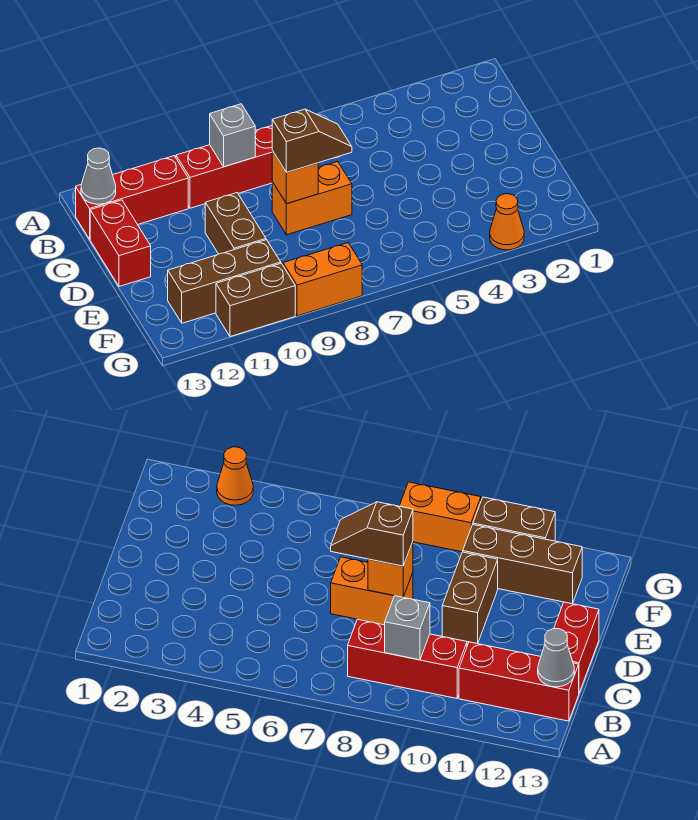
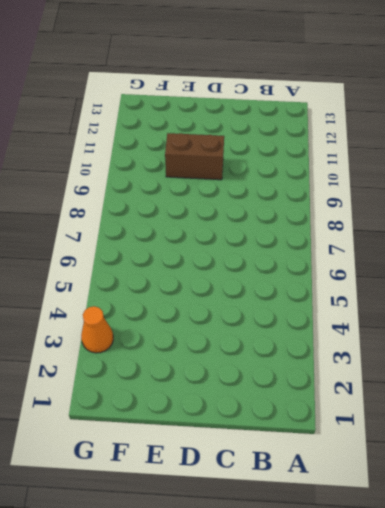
none -> red brick B8:B10 level 1
none -> red brick B11:B13 level 1
none -> red brick C13:D13 level 1

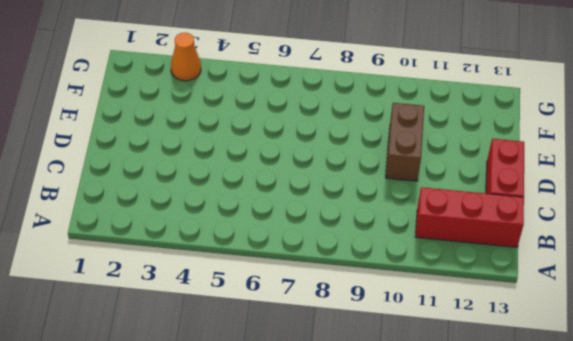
none -> red brick B8:B10 level 1
none -> orange brick D7:D8 level 1
none -> brown brick F10:F12 level 1

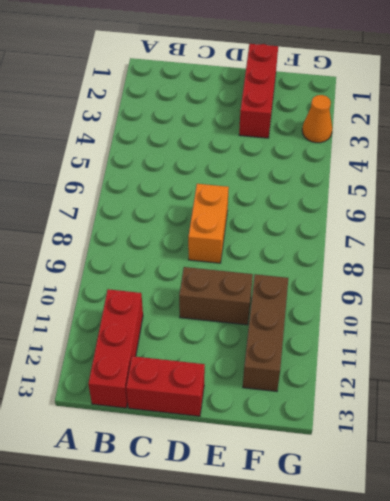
red brick E1:E3 level 1 -> red brick B8:B10 level 1
none -> orange brick G8:G9 level 1
none -> brown brick G10:G11 level 1
none -> grey brick B9 level 2

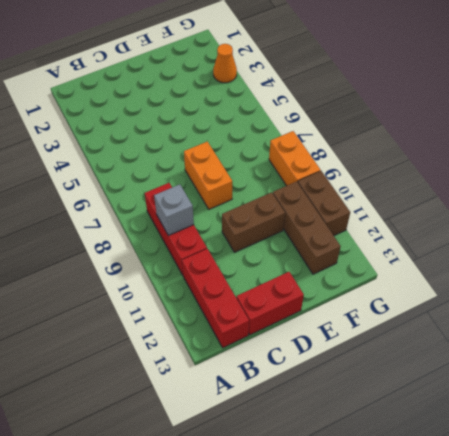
none -> grey cone B13 level 2
none -> orange brick D8 level 2
none -> brown slope D7:D8 level 3 top 8

